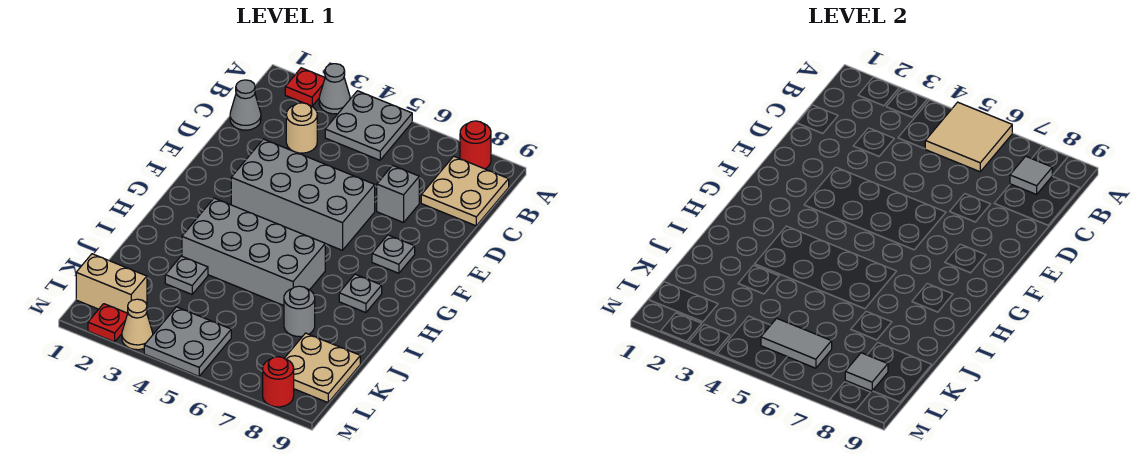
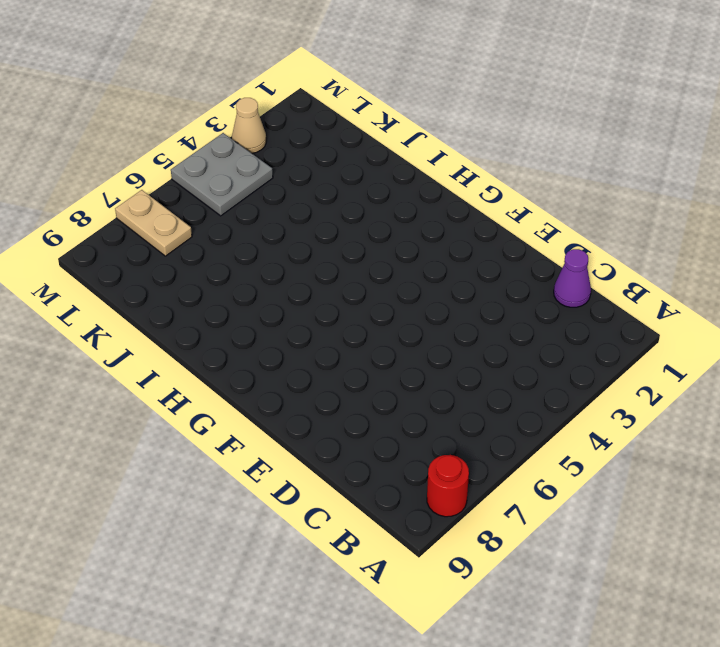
purple cone C1 level 1 -> grey cone C1 level 1
tan plate L7:M7 level 1 -> none
none -> red plate A2 level 1
none -> grey cone A3 level 1
none -> grey plate A4:B5 level 1

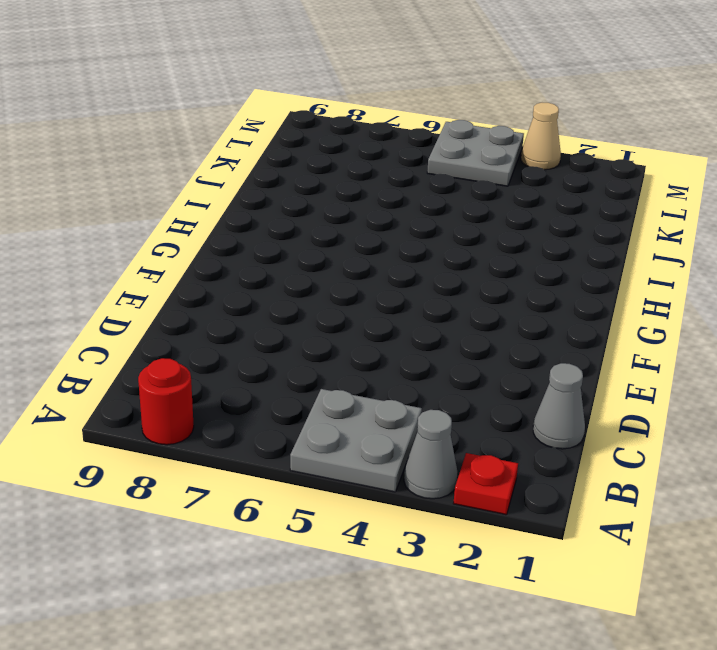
none -> tan plate B8:C9 level 1
none -> tan round brick C3 level 1
none -> grey brick D7 level 1

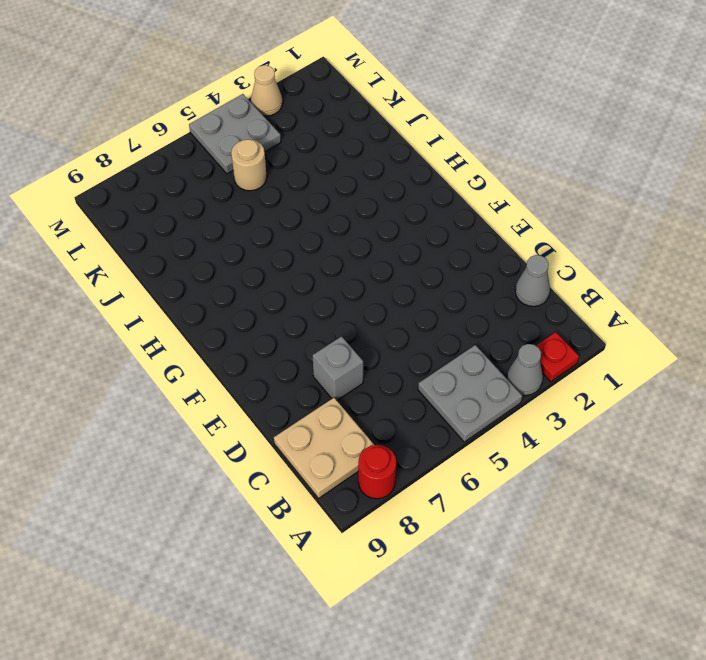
tan round brick K5 level 1 -> tan round brick C3 level 1
none -> grey brick E3:F6 level 1
none -> grey plate F8 level 1
none -> grey brick H3:I6 level 1

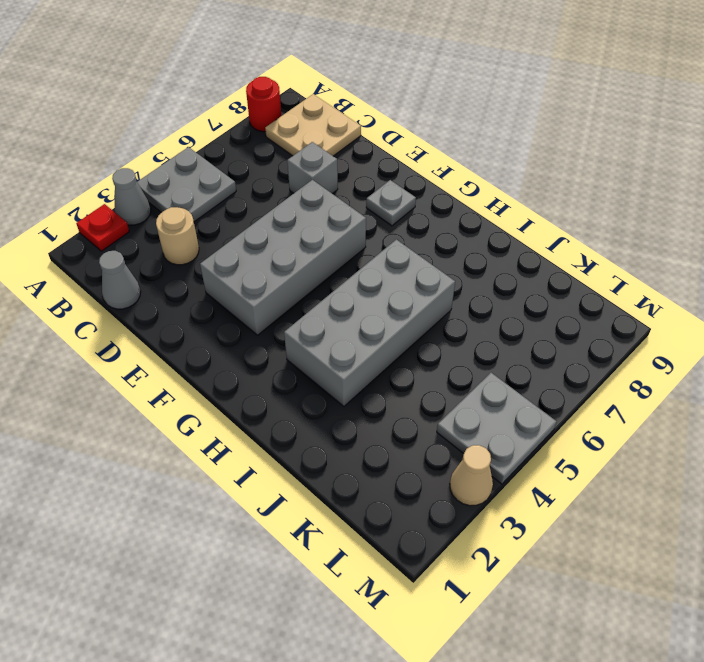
none -> grey plate H8 level 1
none -> grey plate J3 level 1
none -> grey round brick J7 level 1

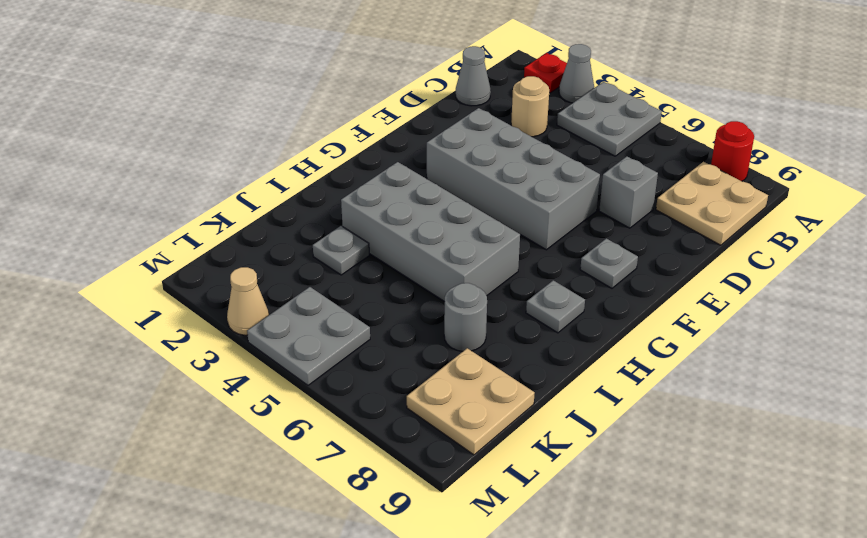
none -> tan brick L1:L2 level 1
none -> red plate M2 level 1
none -> red round brick M8 level 1

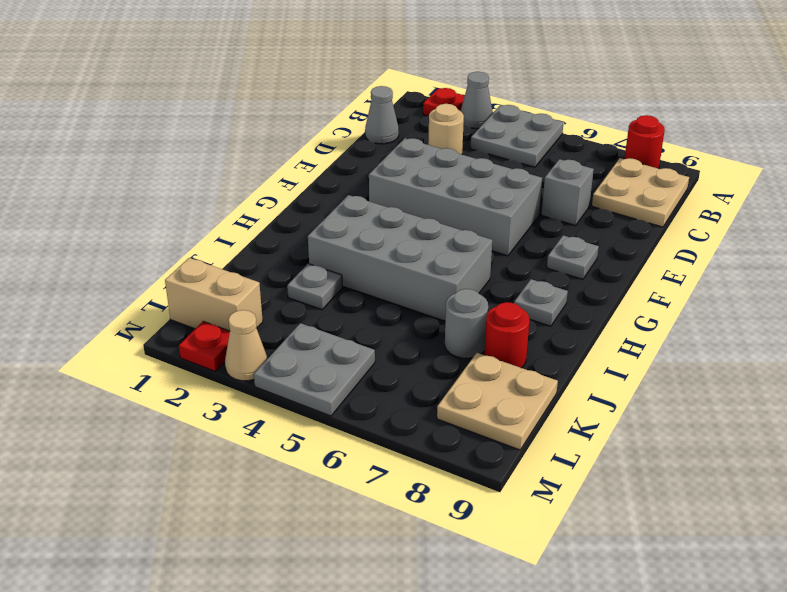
red round brick J8 level 1 -> red round brick M8 level 1
none -> tan tile A5:B6 level 2
none -> grey tile B8 level 2
none -> grey tile L5:L6 level 2

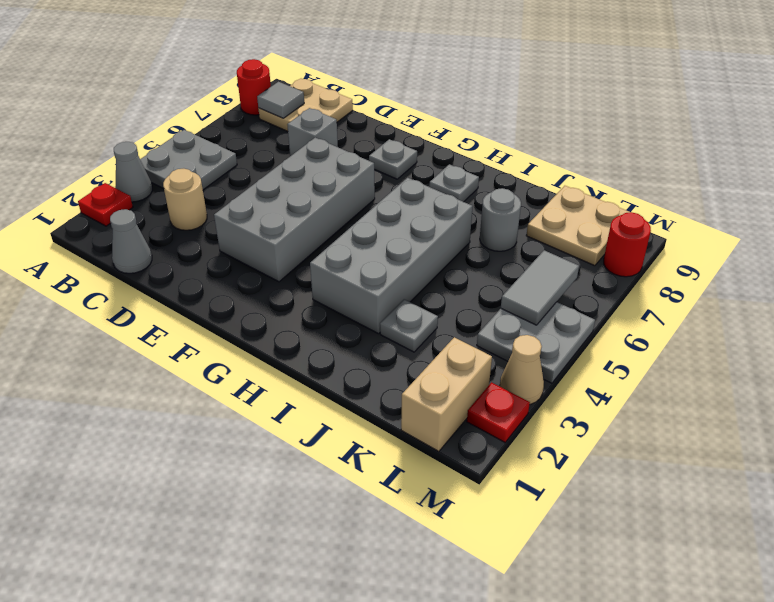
none -> tan tile A5:B6 level 2
none -> grey tile L8 level 2

